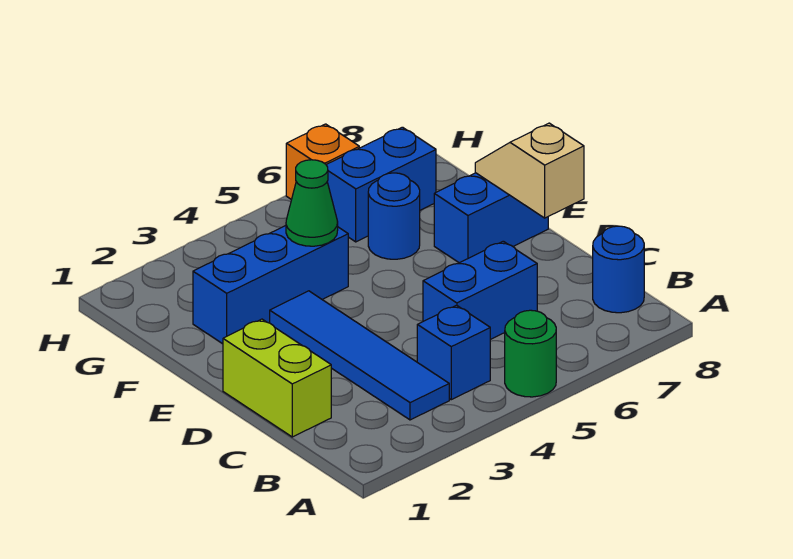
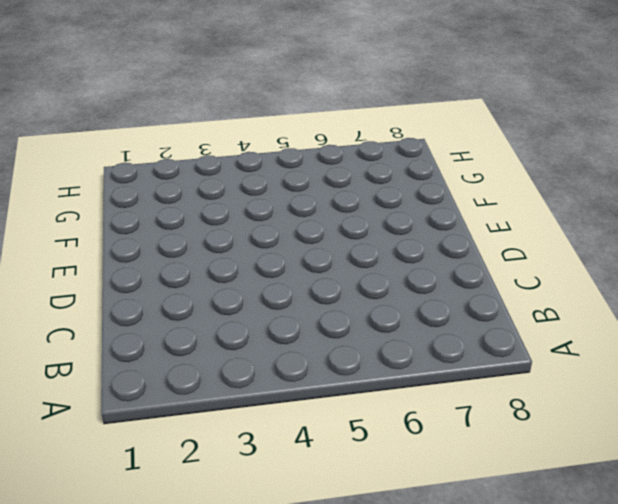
none -> green round brick A5 level 1
none -> blue tile B3:E3 level 1
none -> blue brick B4 level 1

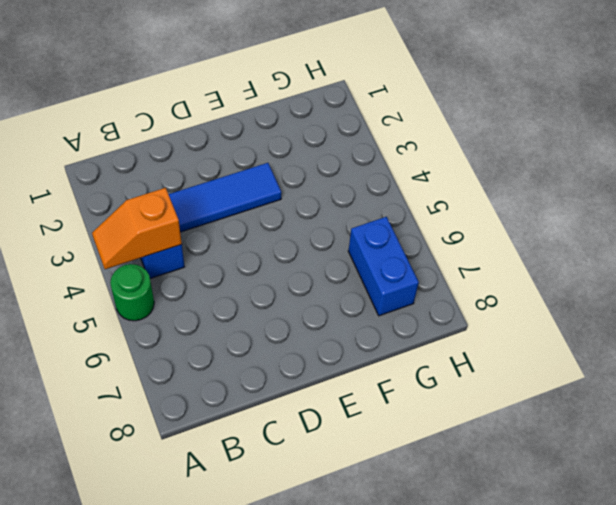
orange slope A4:B4 level 2 top B -> none
none -> blue round brick B8 level 1
none -> lime brick C1:D1 level 1
none -> blue brick C5:C6 level 1

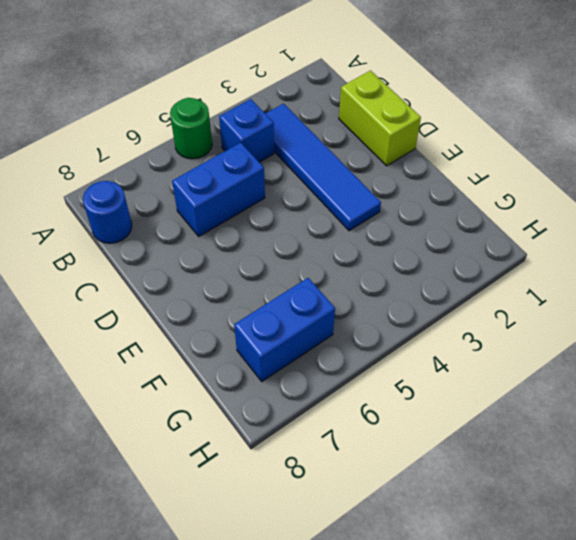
none -> blue brick E7:E8 level 1
none -> blue brick F2:F4 level 1
none -> blue round brick F6 level 1

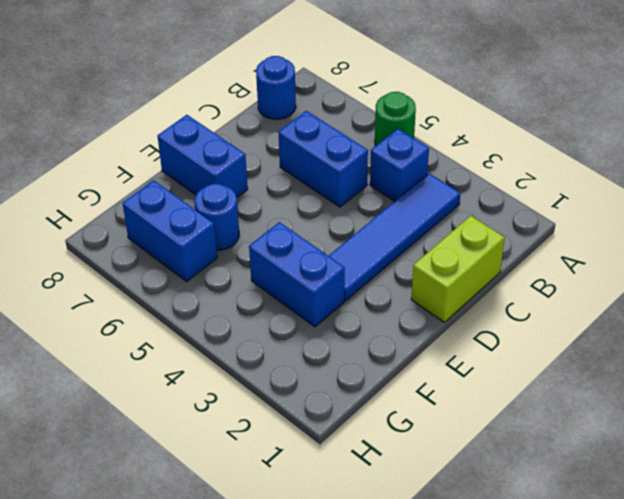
blue brick F3:F4 level 1 -> blue brick F2:F4 level 1
none -> orange brick H6 level 1
none -> tan slope D8:E8 level 2 top D
none -> green cone F4 level 2

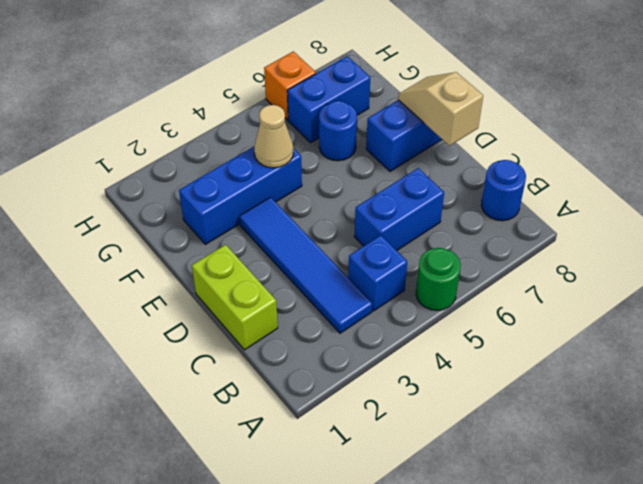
tan cone F4 level 2 -> green cone F4 level 2

